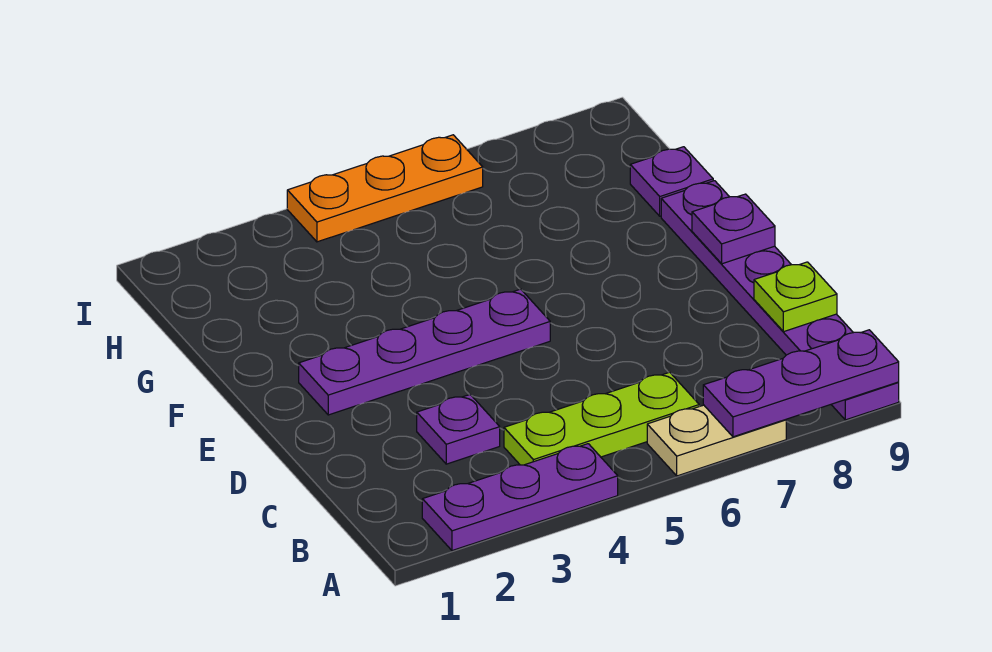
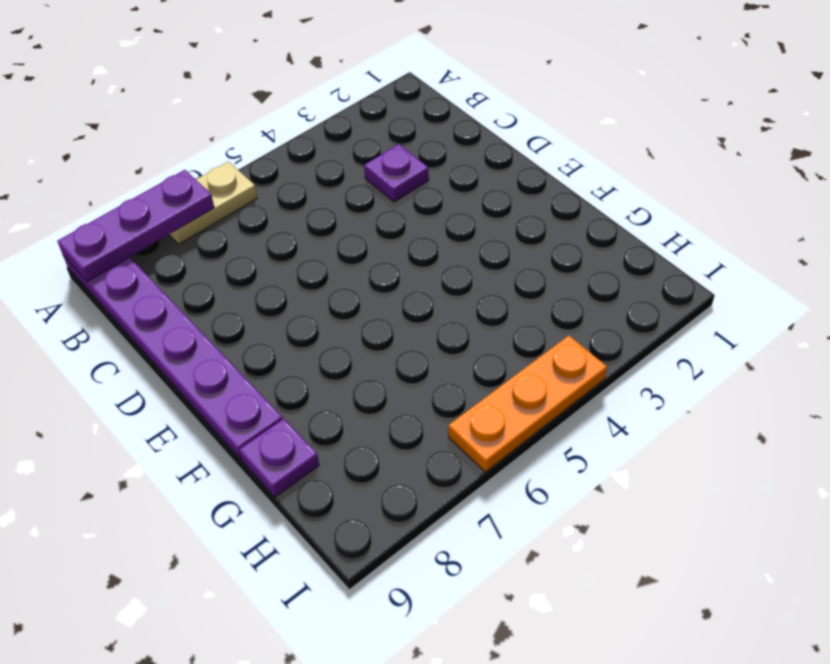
none -> purple plate A2:A4 level 1
none -> lime plate B4:B6 level 1

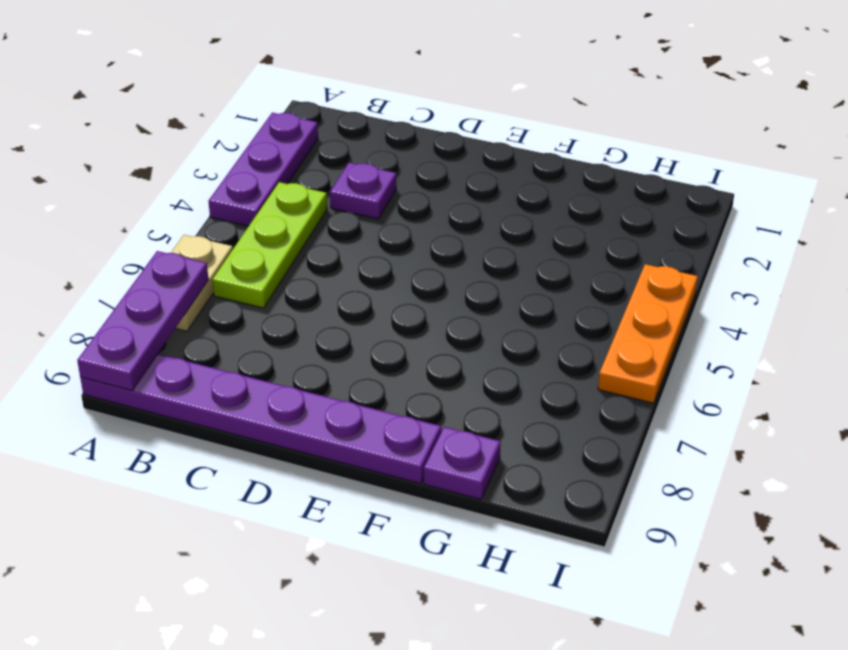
none -> purple plate E2:E5 level 1
none -> lime plate C9 level 2

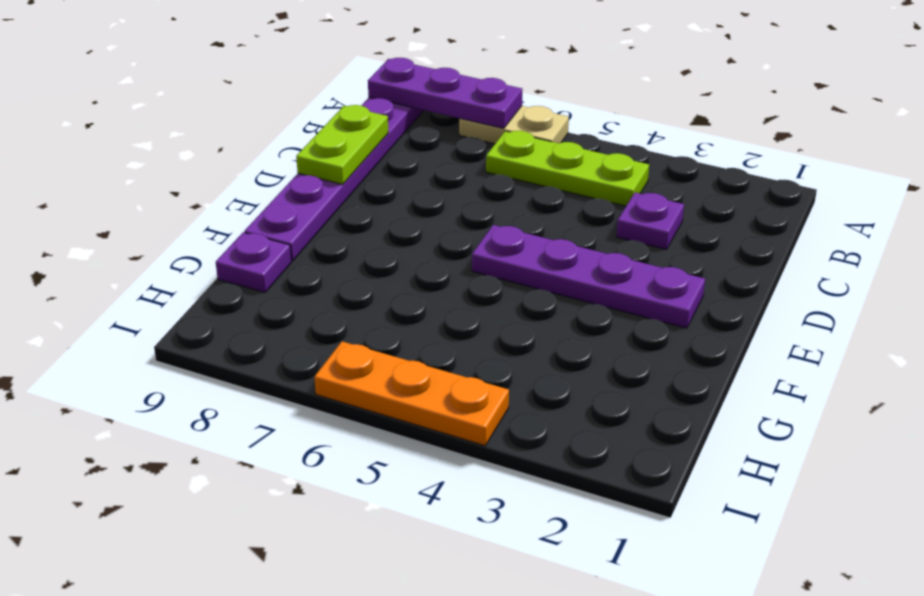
lime plate C9:D9 level 2 -> lime plate C9 level 2
none -> purple plate A2:A4 level 1
none -> purple plate E9 level 2

